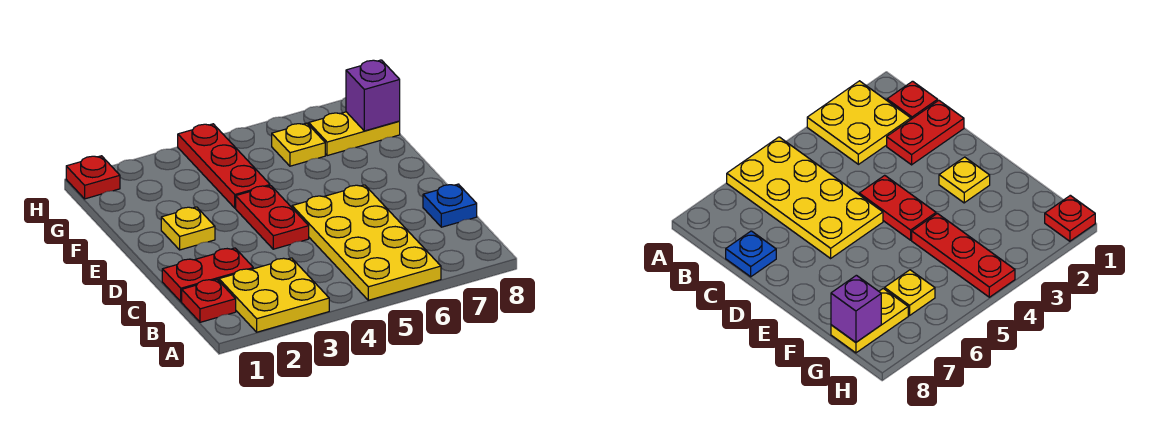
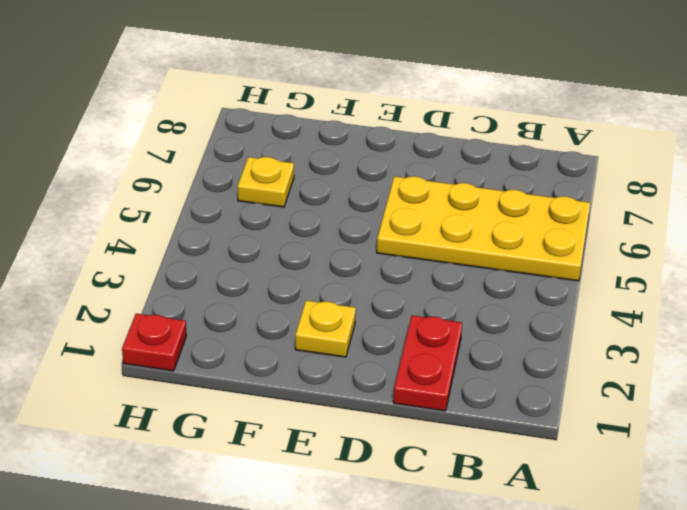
none -> yellow plate A2:B3 level 1
none -> red plate B1 level 1
none -> blue plate C8 level 1

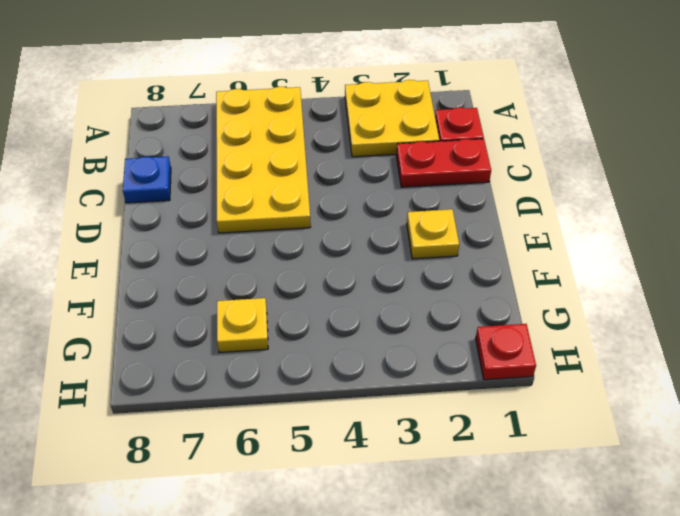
none -> red plate D4:E4 level 1
none -> red plate F4:H4 level 1
none -> yellow plate G7:G8 level 1

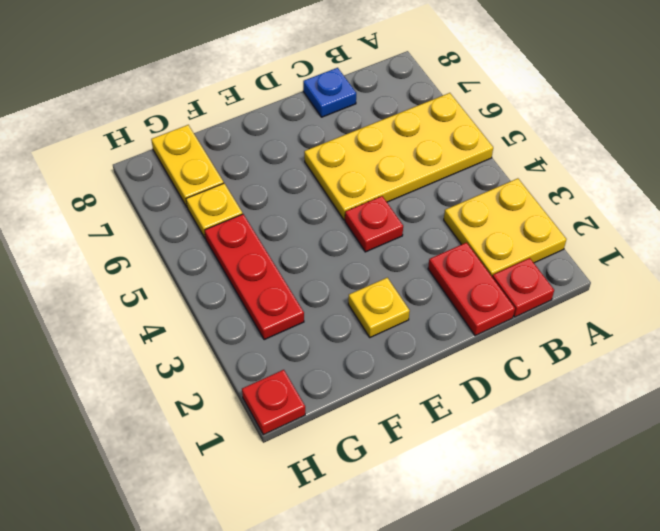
red plate D4 level 1 -> red plate D4:E4 level 1
red plate G3:G5 level 1 -> red plate F4:H4 level 1
none -> purple brick G8 level 2

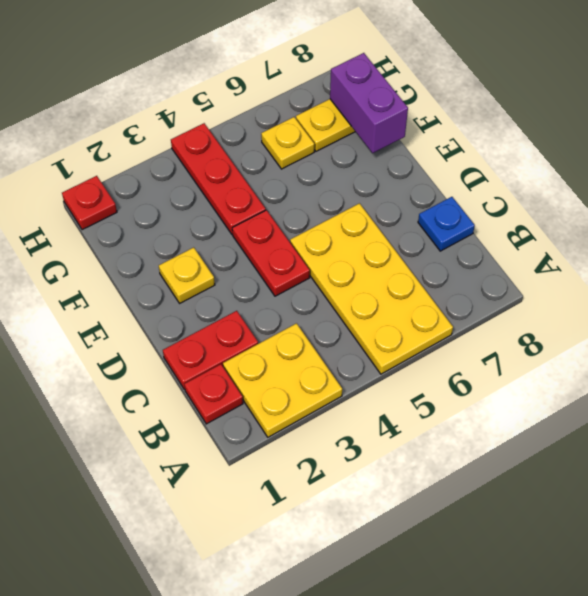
purple brick F8:G8 level 2 -> purple brick G8 level 2

